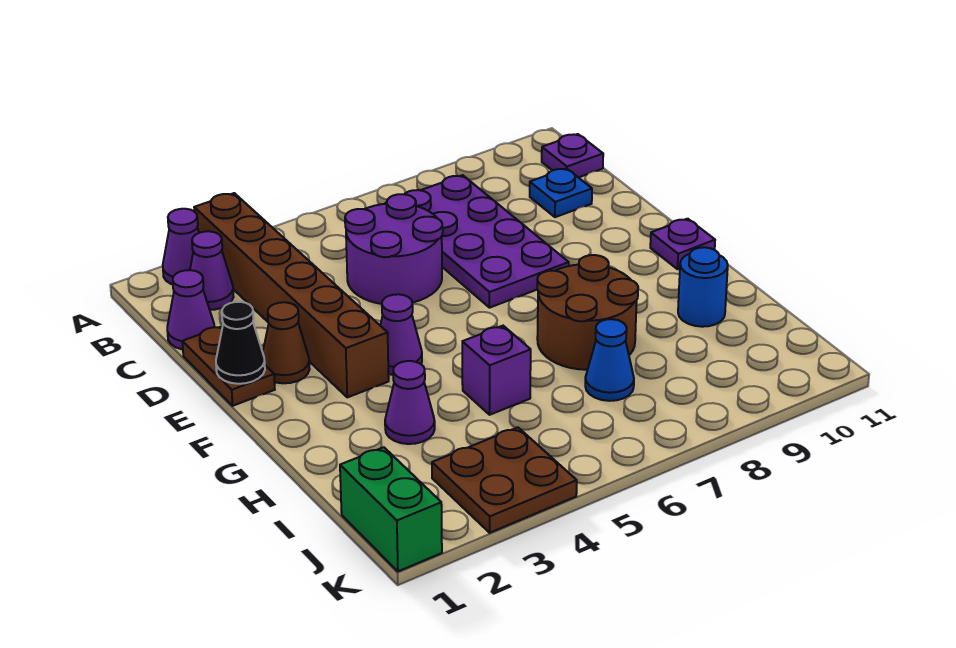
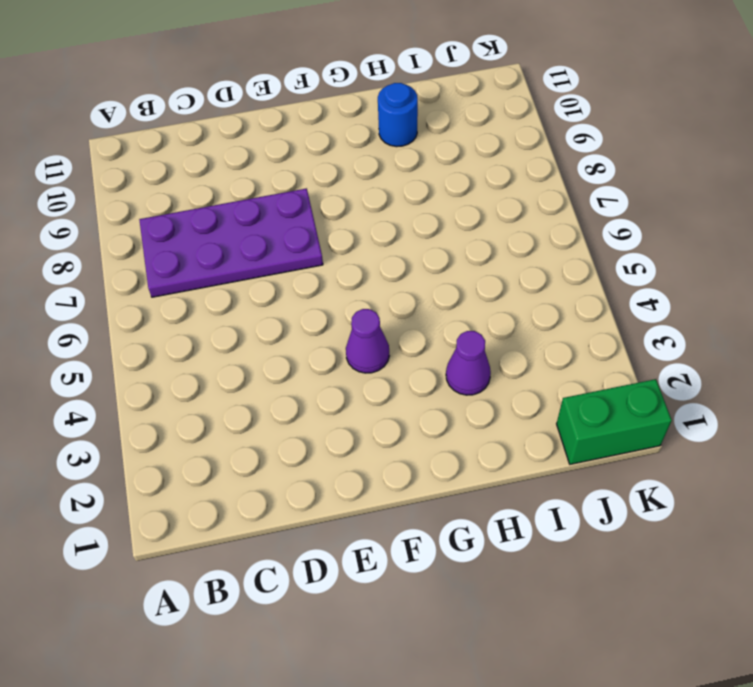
none -> purple cone A2 level 1
none -> brown brick A3:F3 level 1
none -> purple cone B2 level 1

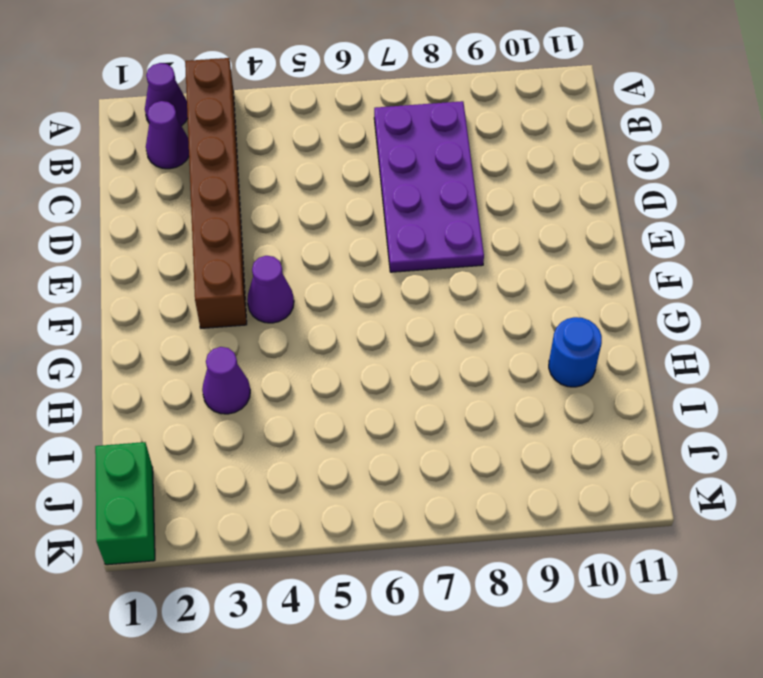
none -> purple plate B11 level 1
none -> purple cone C1 level 1
none -> purple round brick C5:D6 level 1

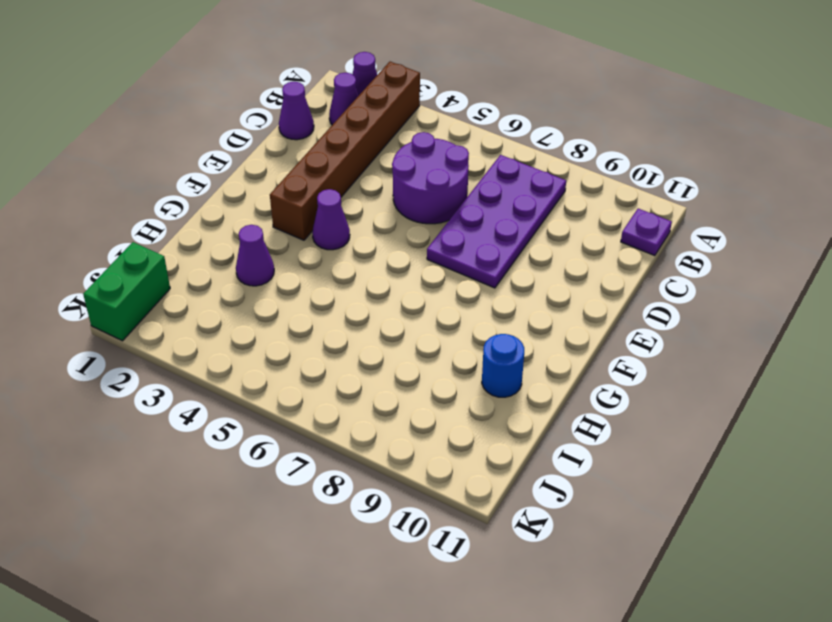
none -> blue plate C10 level 1
none -> brown plate D1:E1 level 1
none -> brown cone E2 level 1

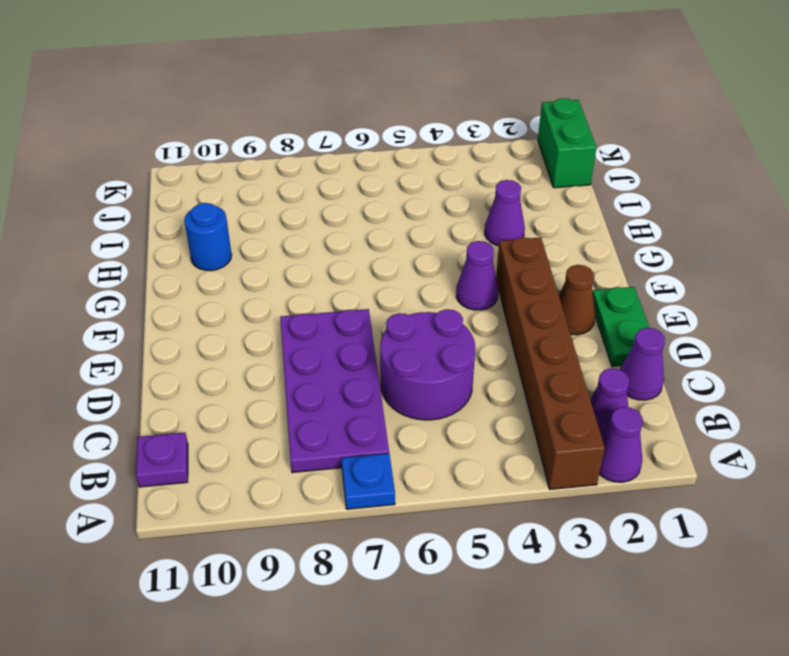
blue plate A7 level 1 -> blue plate C10 level 1
green plate D1:E1 level 1 -> brown plate D1:E1 level 1
none -> purple plate F11 level 1
none -> brown round brick G7:H8 level 1
none -> purple brick H5 level 1

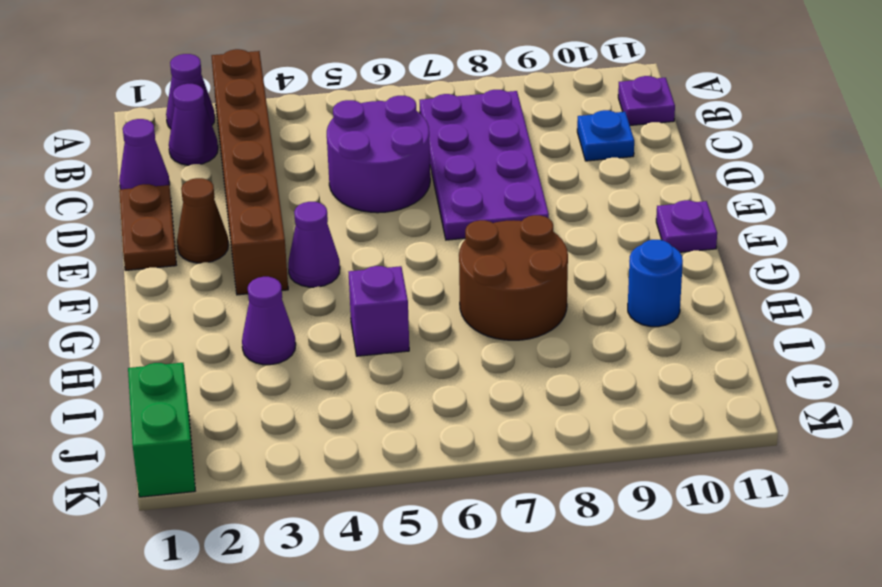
none -> blue cone I7 level 1
none -> brown plate J3:K4 level 1
none -> black cone E1 level 2

